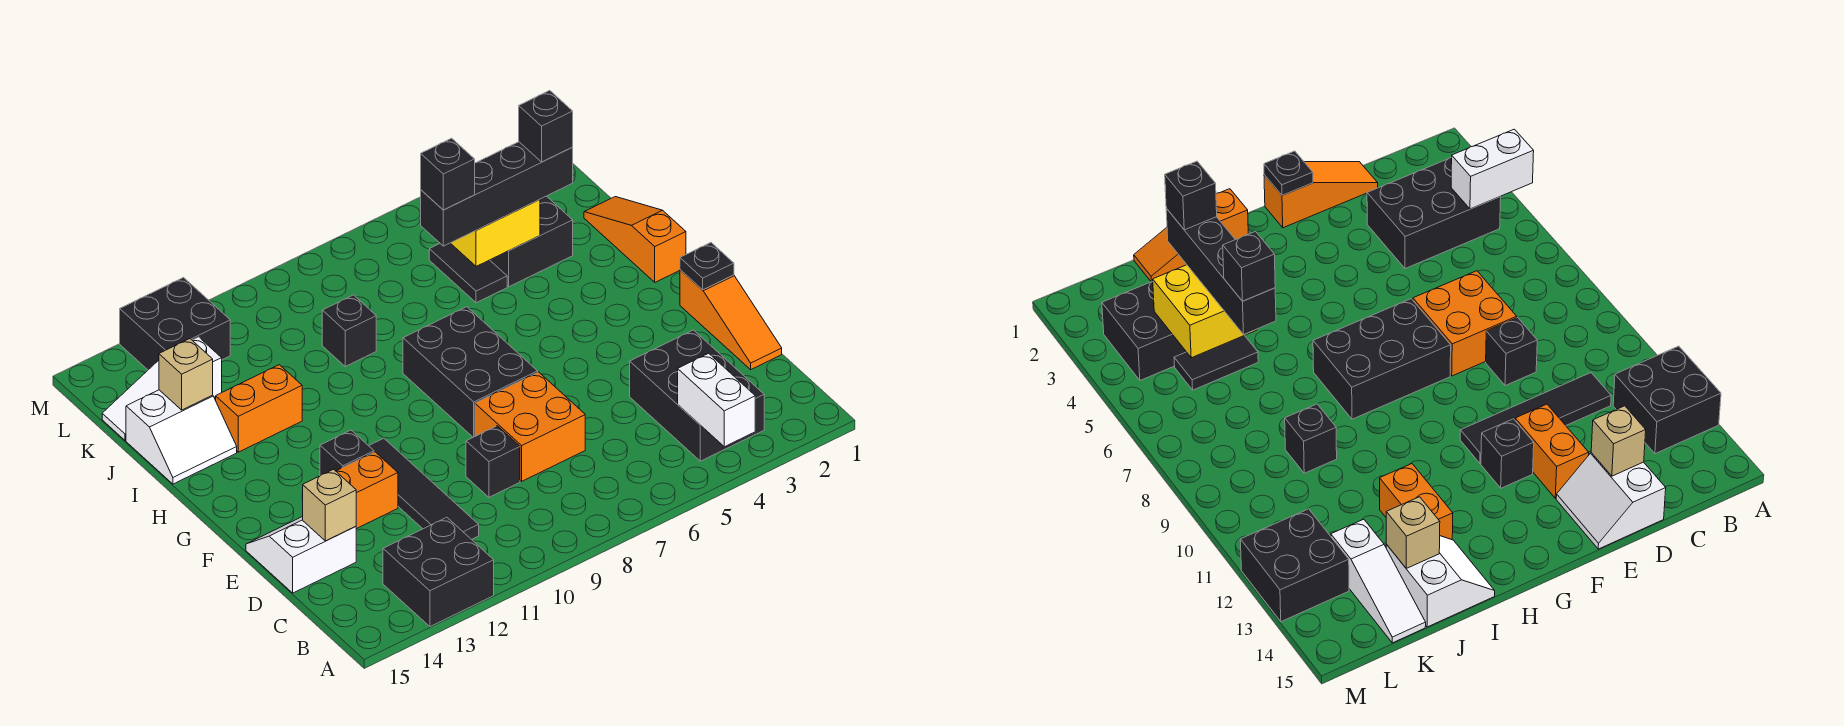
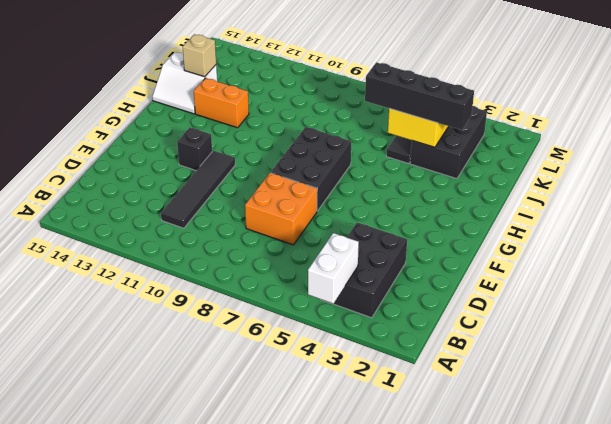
none -> black brick A12:B13 level 1
none -> orange slope D1:F1 level 1 top F
none -> black brick D9 level 1

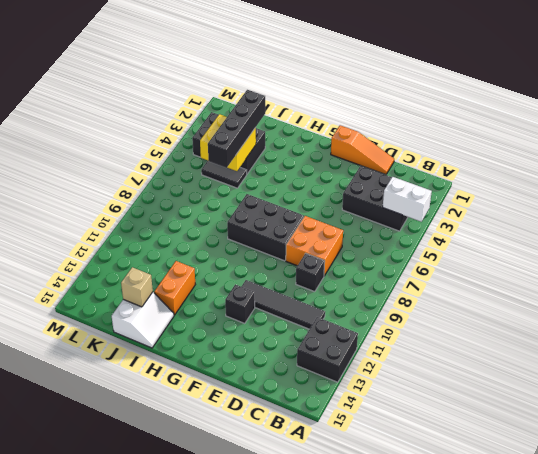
none -> white slope D14:E15 level 1 top D
none -> orange brick E12:E13 level 1
none -> orange slope H1:J1 level 1 top H

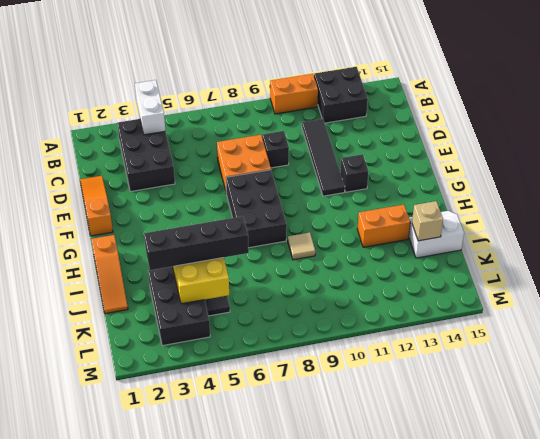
orange brick A10:A11 level 1 -> orange brick E12:E13 level 1
tan tile I9 level 1 -> none
none -> white slope D14:E15 level 1 top D
none -> black brick J9 level 1
none -> white slope K13:K15 level 1 top 13

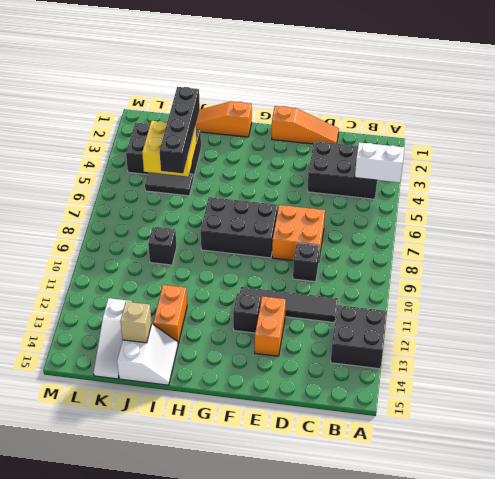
none -> white slope D14:E15 level 1 top D
none -> black brick L12:M13 level 1
none -> tan brick D14 level 2

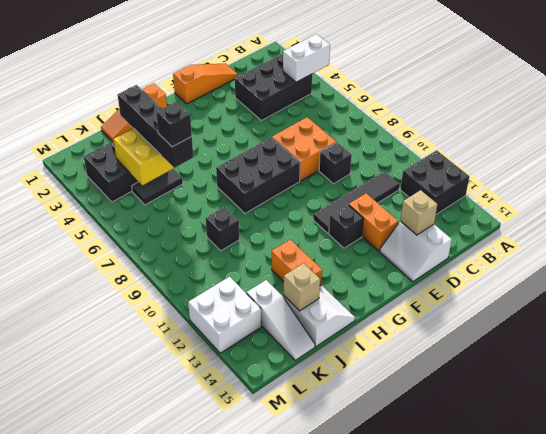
white brick L12:M13 level 1 -> black brick L12:M13 level 1
none -> black plate F1 level 2
none -> black brick J3 level 4

